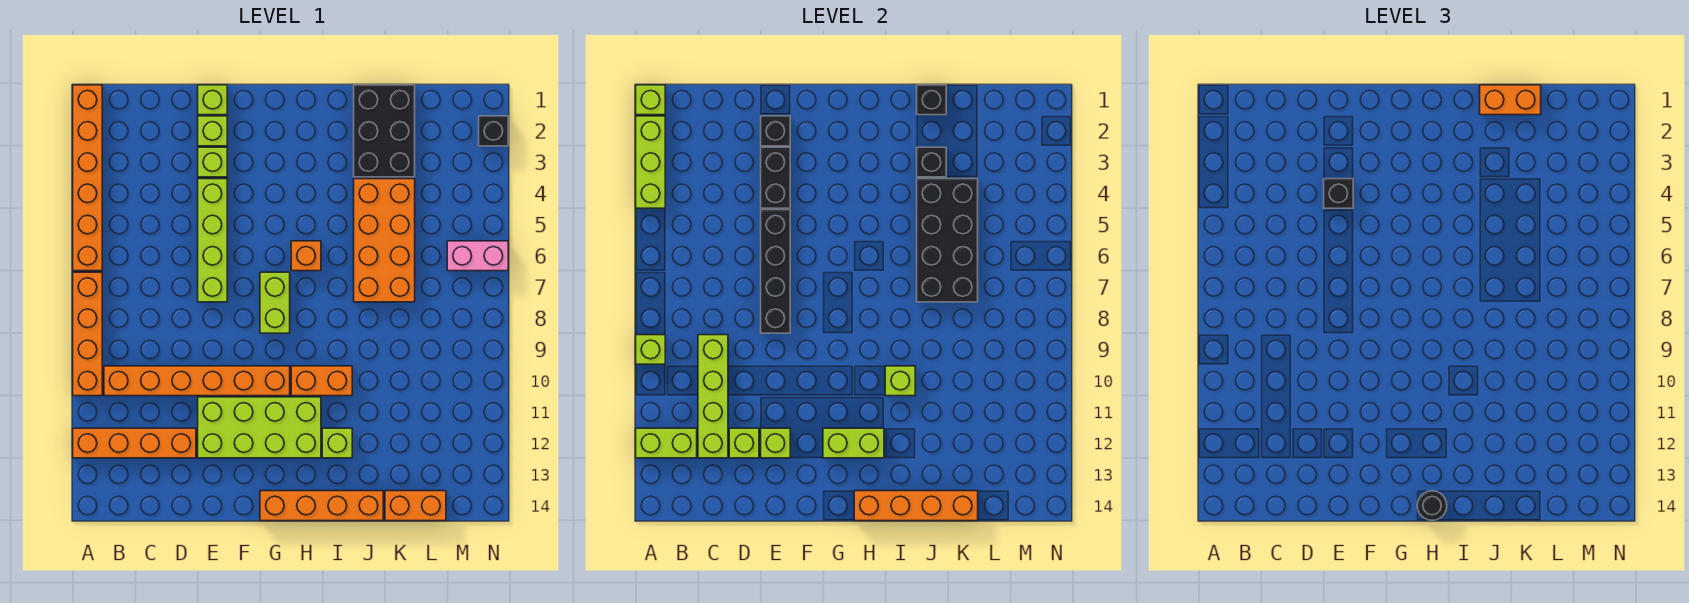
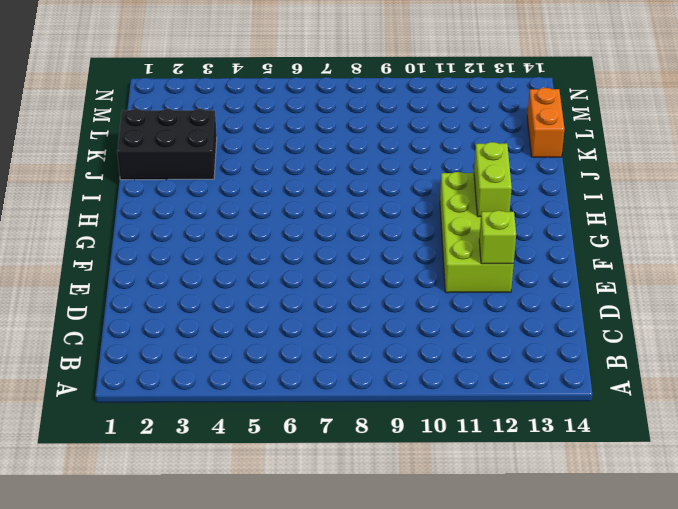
none -> orange brick A1:A6 level 1
none -> orange brick A7:A10 level 1
none -> orange brick A12:D12 level 1
none -> orange brick B10:G10 level 1

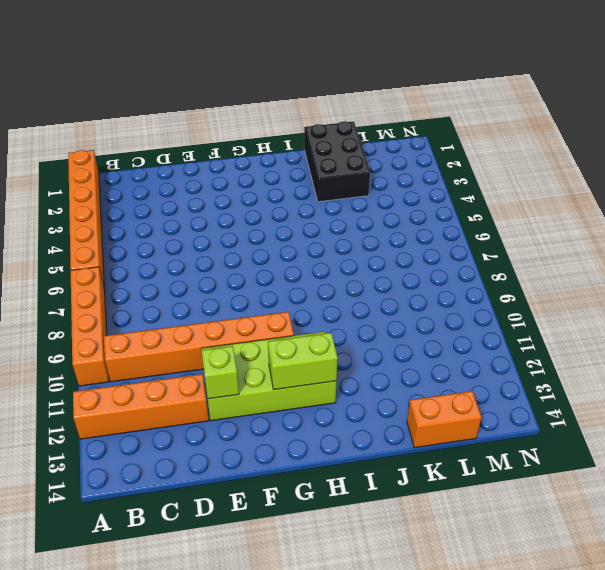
none -> lime brick E1 level 1
none -> lime brick E2 level 1
none -> lime brick E3 level 1
none -> lime brick E4:E7 level 1

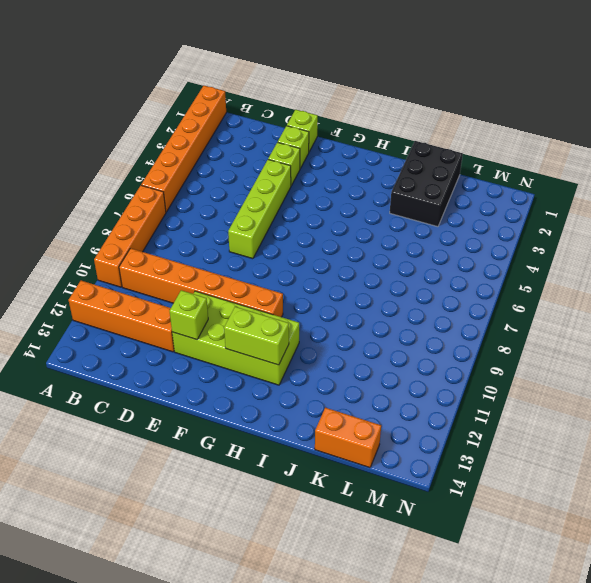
none -> lime brick G7:G8 level 1
none -> orange brick G14:J14 level 1
none -> orange brick H6 level 1
none -> orange brick H10:I10 level 1

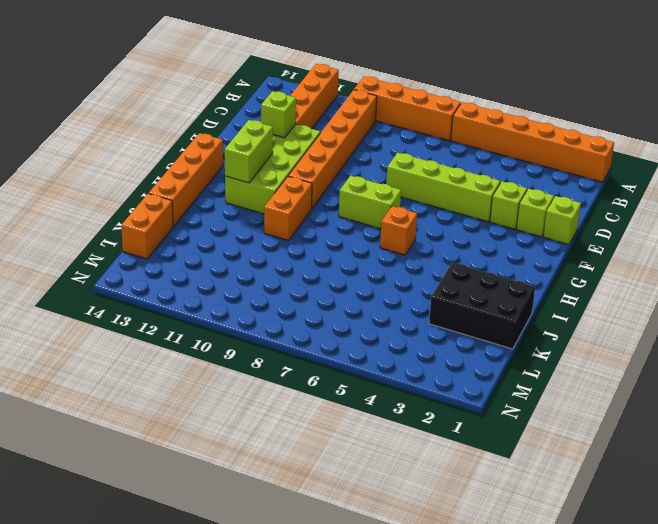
none -> lime brick I12 level 1
none -> orange brick J4:K7 level 1
none -> pink brick M6:N6 level 1
none -> black brick N2 level 1

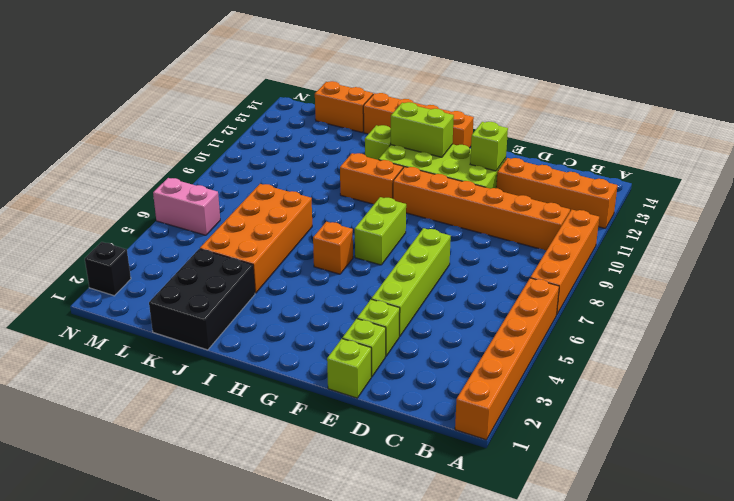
none -> lime brick A1 level 2
none -> lime brick A2:A4 level 2
none -> lime brick A9 level 2
none -> lime brick A12:B12 level 2

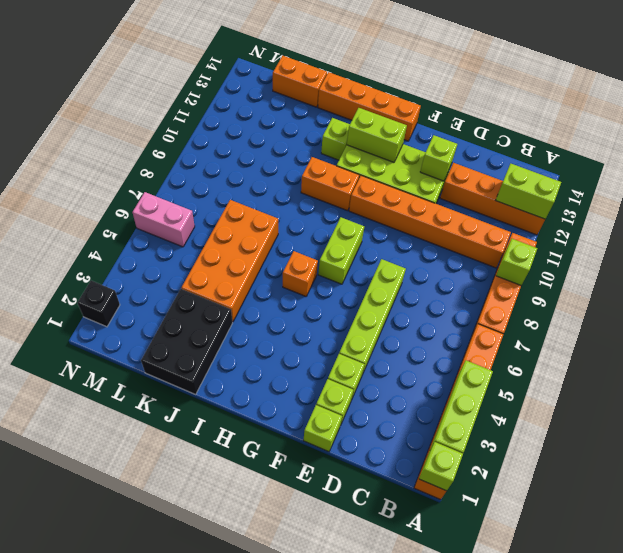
none -> lime brick C9:C12 level 2
none -> lime brick D12 level 2
none -> black brick E2 level 2
none -> black brick E3:E4 level 2

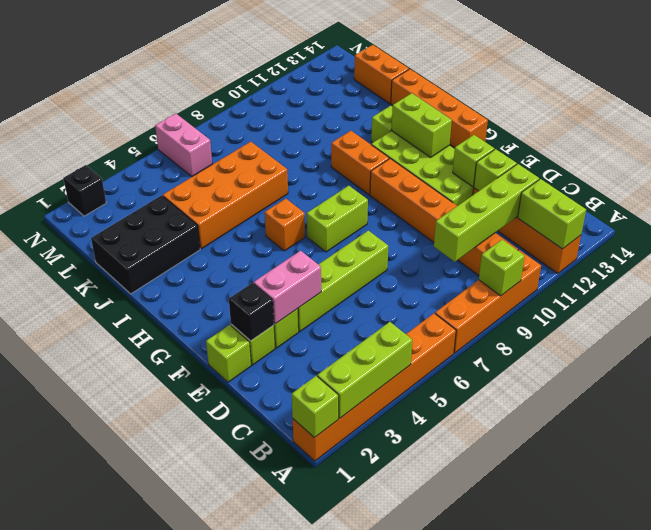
pink brick E3:E4 level 2 -> black brick E3:E4 level 2
none -> black brick E5:E8 level 2
none -> orange brick H14:K14 level 2
none -> lime brick I10 level 2
none -> black brick J1 level 2

